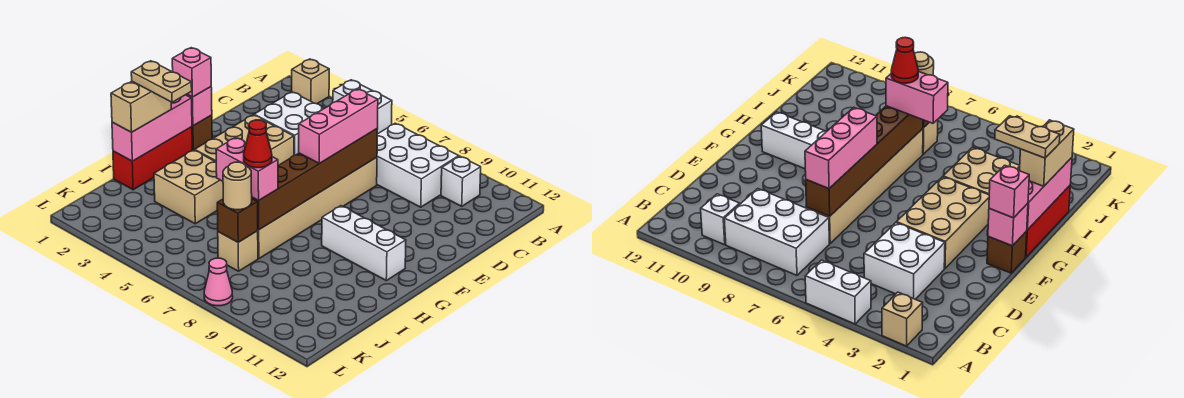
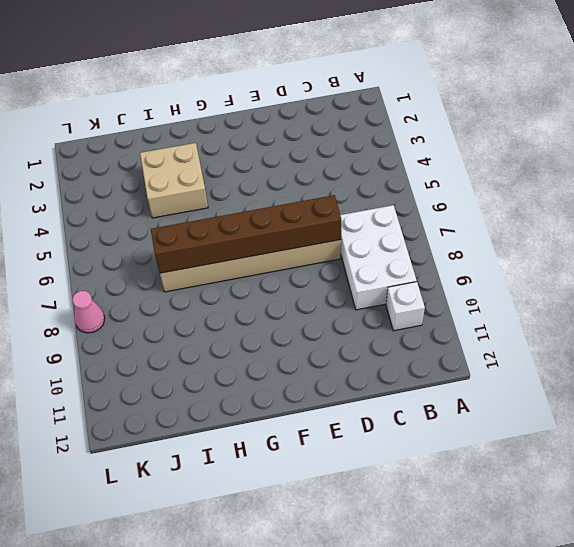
none -> tan brick A2 level 1
none -> white brick A4:A5 level 1
none -> white brick C3:D4 level 1

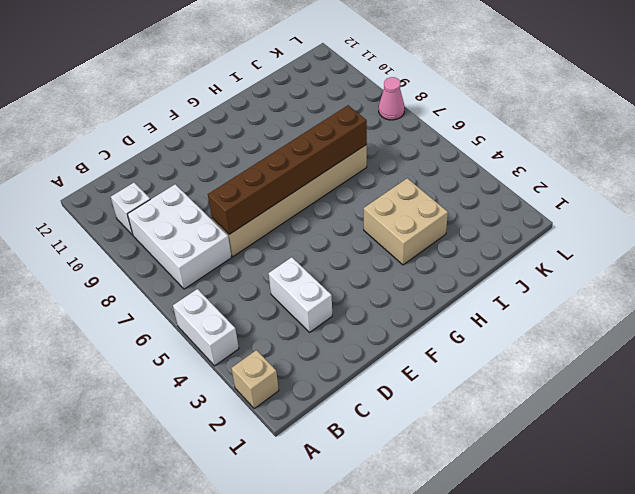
white brick D3:D4 level 1 -> white brick C3:D4 level 1
none -> tan brick E3:G4 level 1
none -> brown brick F1 level 1
none -> red brick G1:I1 level 1

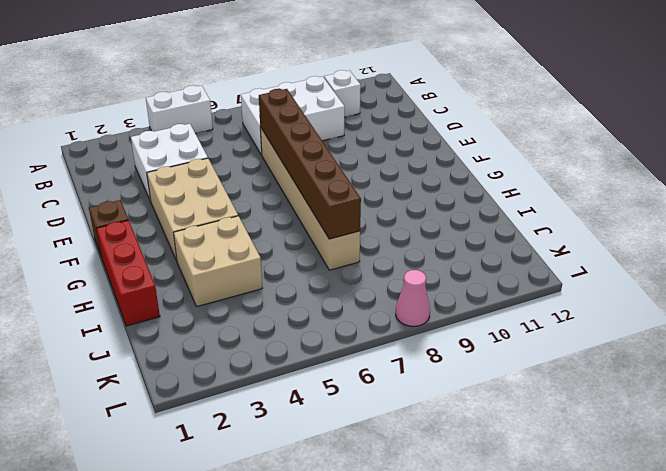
none -> tan brick A2 level 1
none -> white brick G9:G11 level 1
none -> tan brick J7 level 1

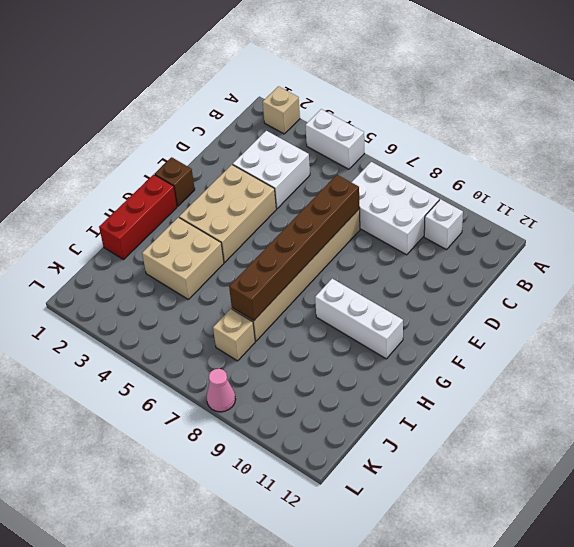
none -> pink brick F1 level 2
none -> pink brick G1:I1 level 2
none -> brown brick J7 level 2

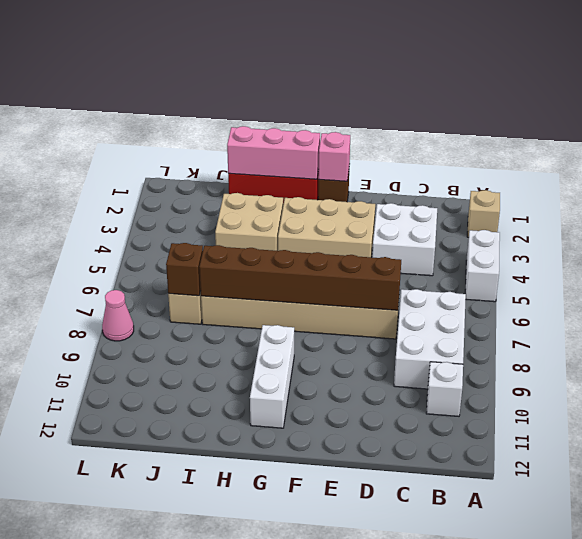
none -> pink brick D7:F7 level 3
none -> pink brick F1 level 3
none -> tan brick H1:I1 level 3

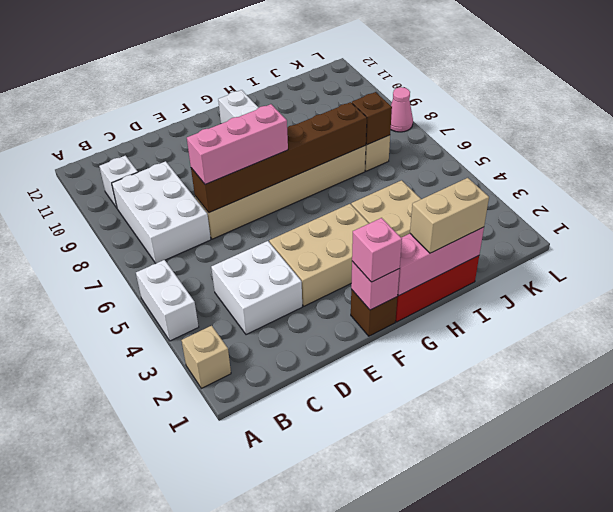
none -> pink brick I6:I7 level 3
none -> tan round brick J7 level 3
none -> tan plate H1:H2 level 4

